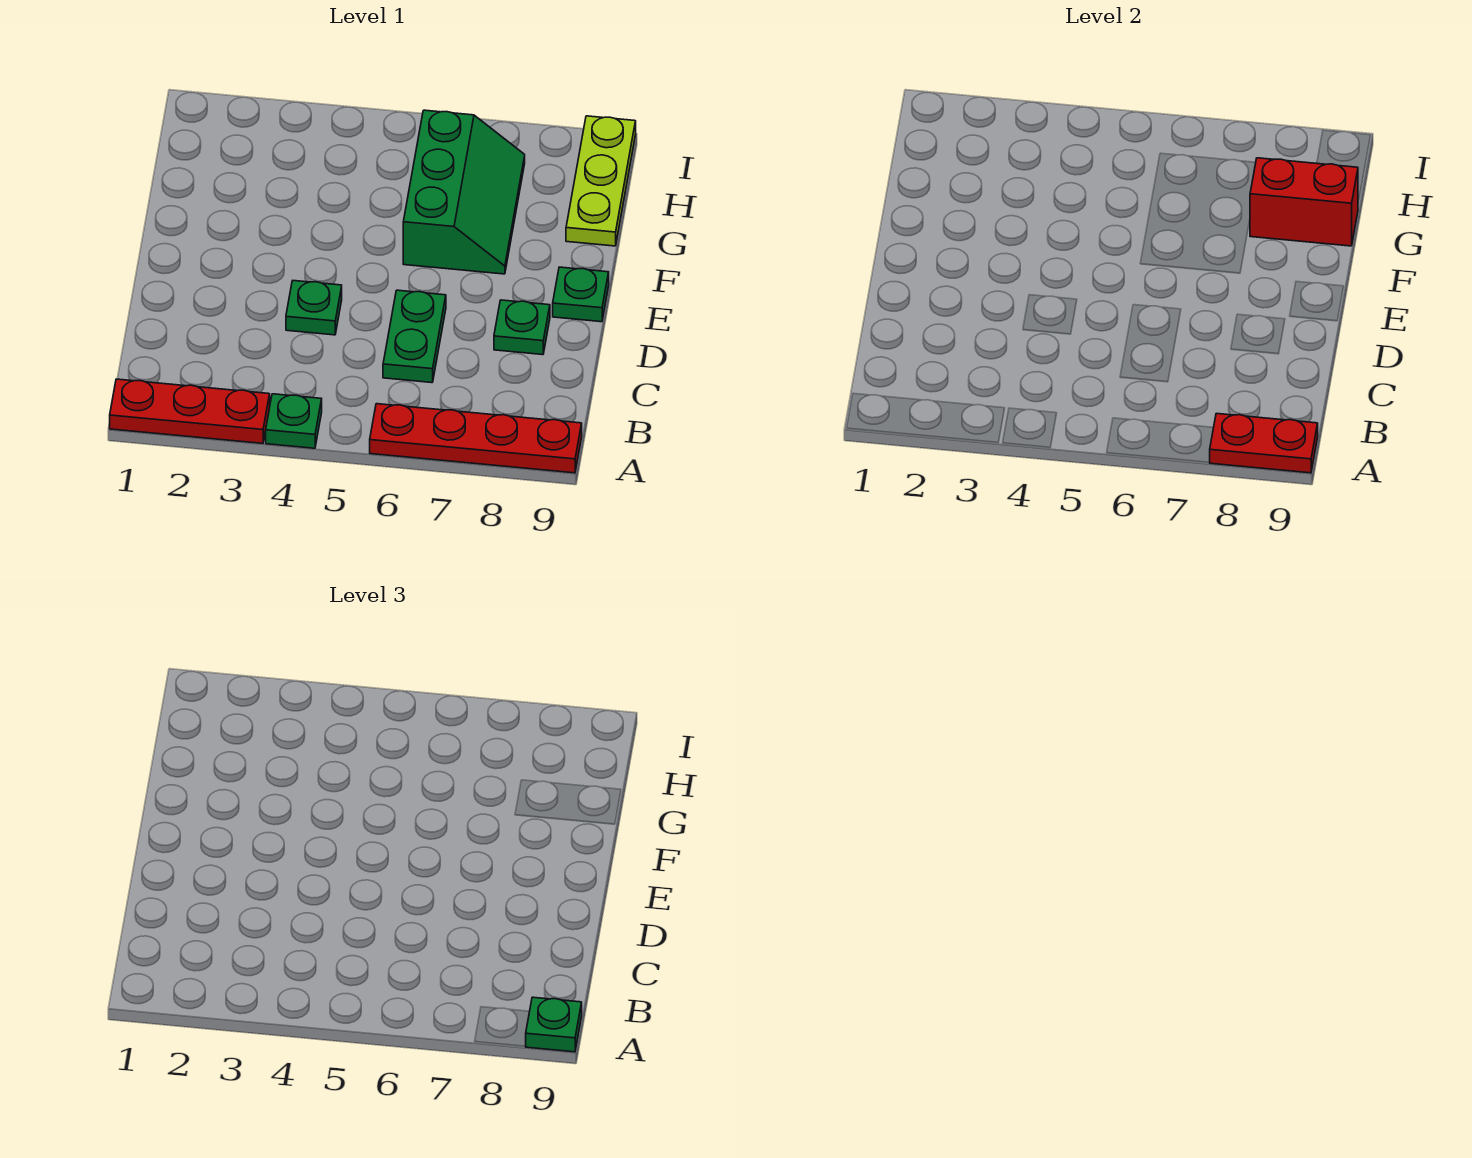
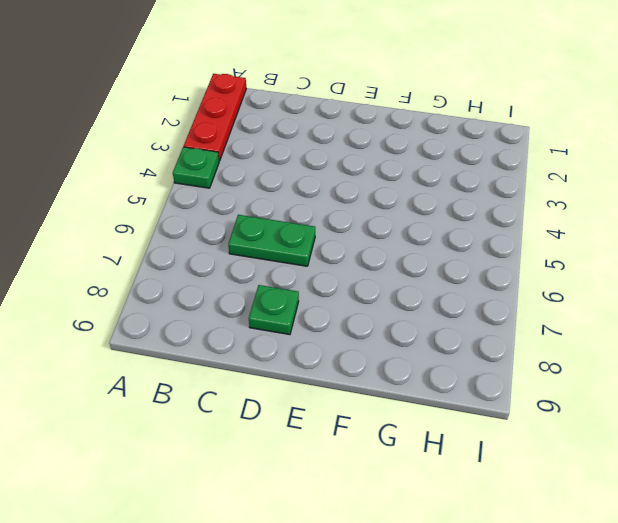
none -> red plate A6:A9 level 1
none -> green plate D4 level 1
none -> green plate E9 level 1

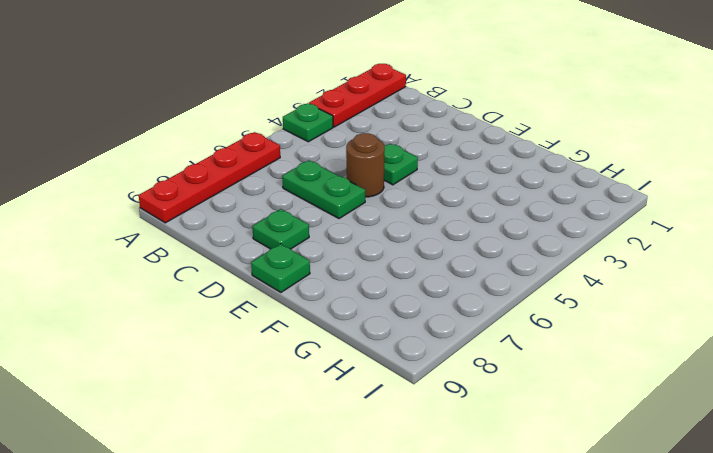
brown round brick D5 level 1 -> none
none -> green slope F6:H7 level 1 top 6
none -> lime plate G9:I9 level 1
none -> red plate A8:A9 level 2

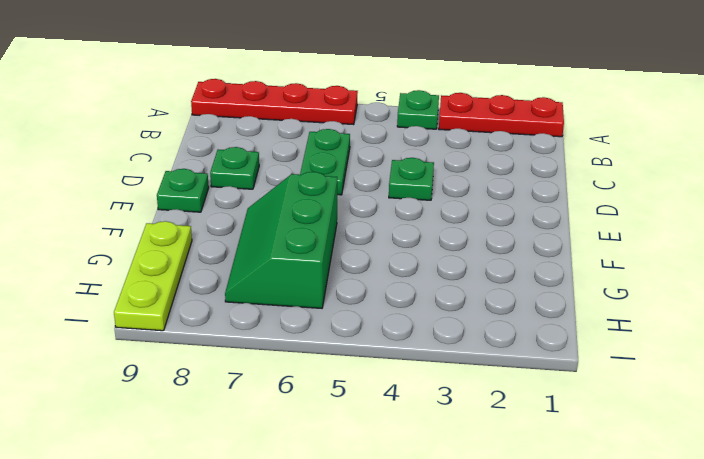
none -> red plate A8:A9 level 2
none -> red brick G8:G9 level 2
none -> green plate A9 level 3

